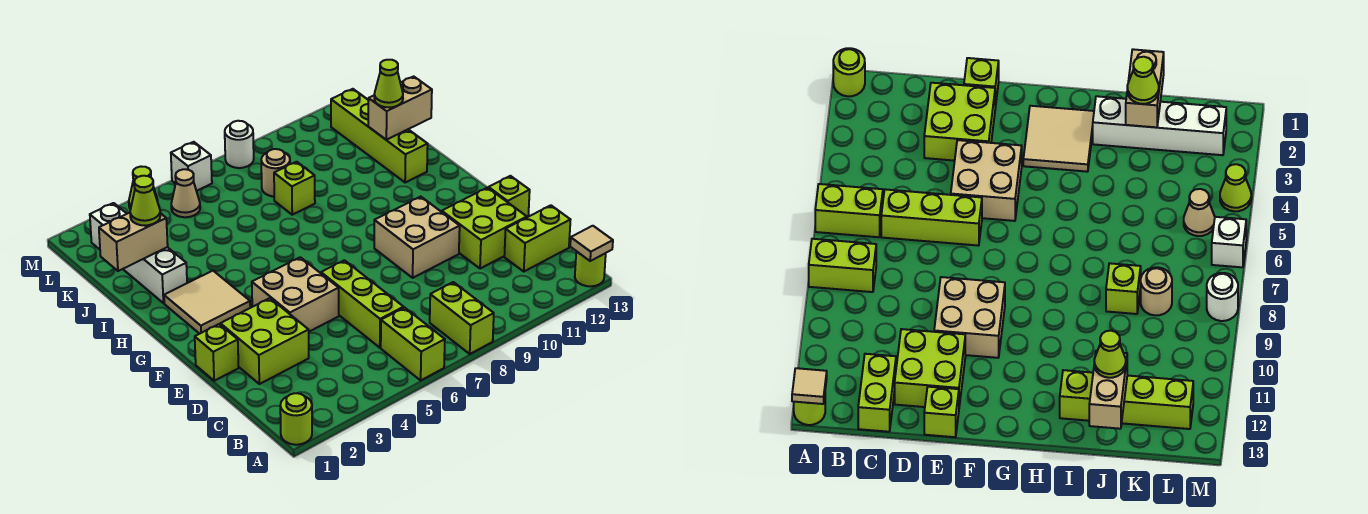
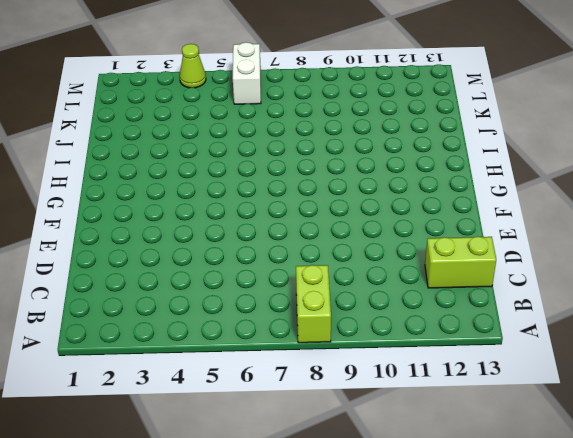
white brick L6:M6 level 1 -> white brick M6 level 1
none -> lime round brick A1 level 1
none -> lime brick A6:B6 level 1
none -> lime round brick A13 level 1

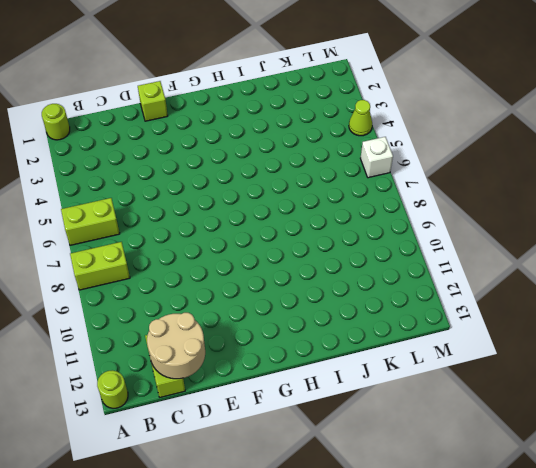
tan round brick C12:D13 level 2 -> none
none -> lime brick C6:E6 level 1
none -> lime brick D2:E3 level 1
none -> lime brick D11:E12 level 1

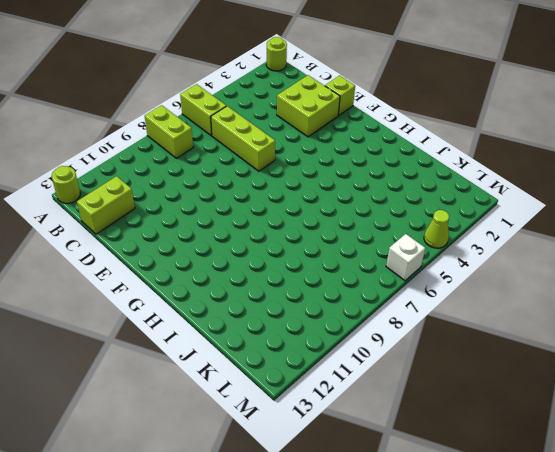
none -> lime brick D11:E12 level 1
none -> tan brick E4:F5 level 1
none -> tan brick E9:F10 level 1

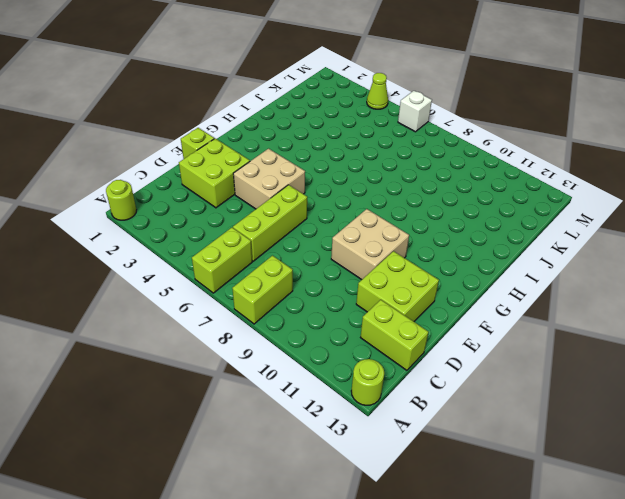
none -> lime brick E13 level 1
none -> tan tile G2:H3 level 1
none -> white brick I2:L2 level 1

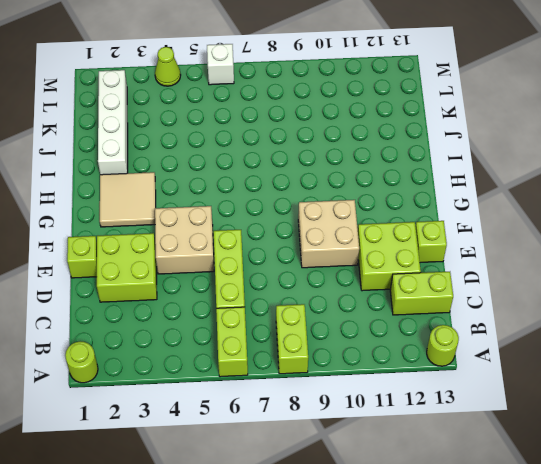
none -> lime brick I12:L12 level 1
none -> lime brick J8 level 1
none -> tan round brick K8 level 1

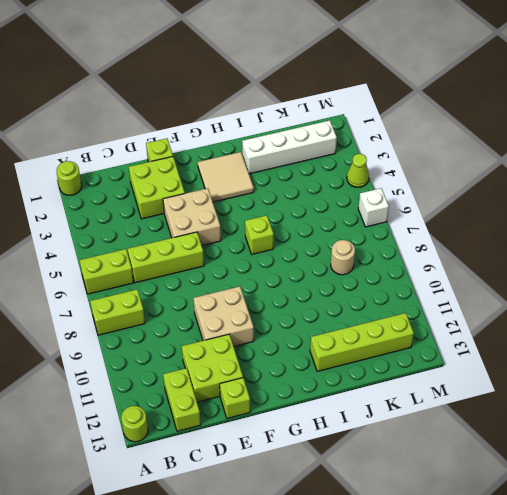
lime brick H6 level 1 -> lime brick J8 level 1
none -> tan cone L5 level 1
none -> white round brick M8 level 1
none -> tan tile A13 level 2

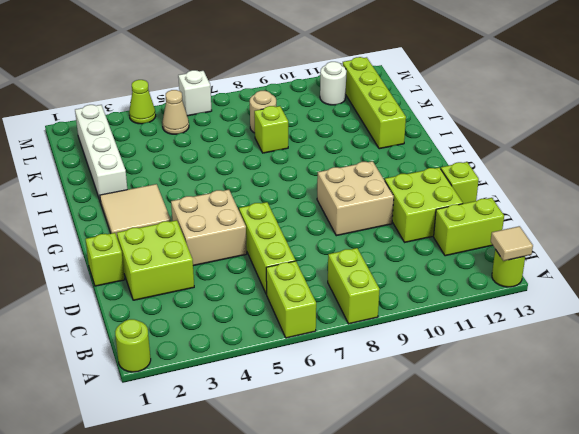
white round brick L11 level 1 -> white round brick M8 level 1
none -> tan brick J1:J2 level 2
none -> tan brick J12:J13 level 2
none -> lime cone J2 level 3

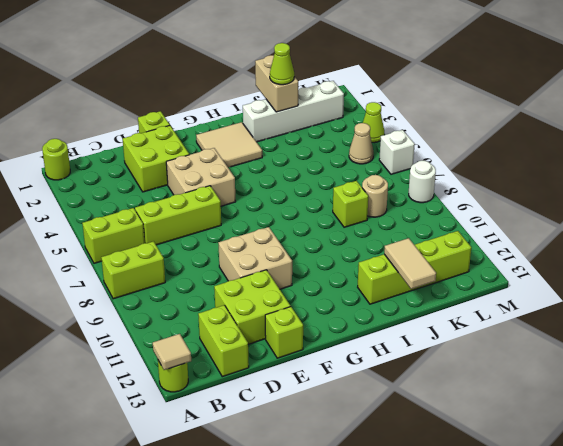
tan tile J12:J13 level 2 -> tan brick J12:J13 level 2
none -> lime cone J12 level 3

